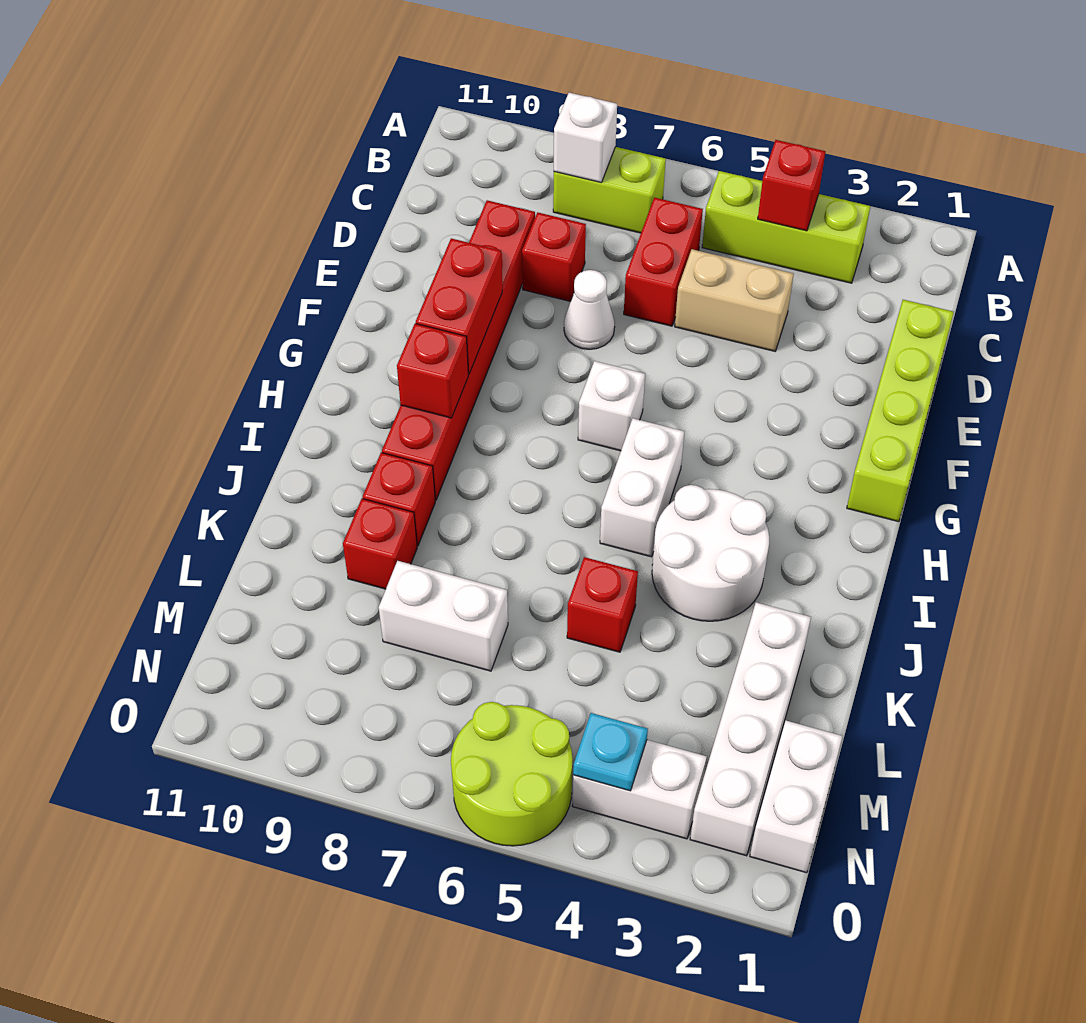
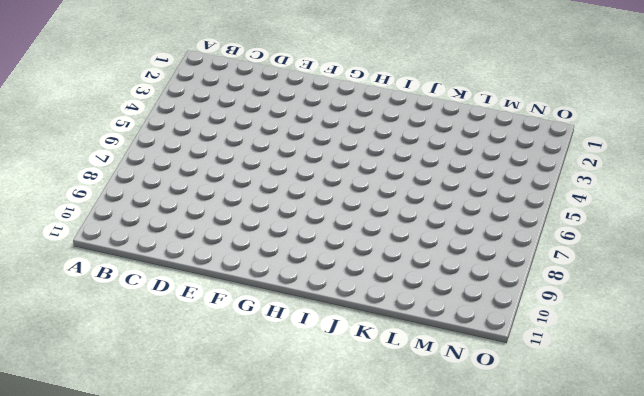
none -> lime brick B3:B5 level 1
none -> lime brick B7:B8 level 1
none -> red brick C6:D6 level 1

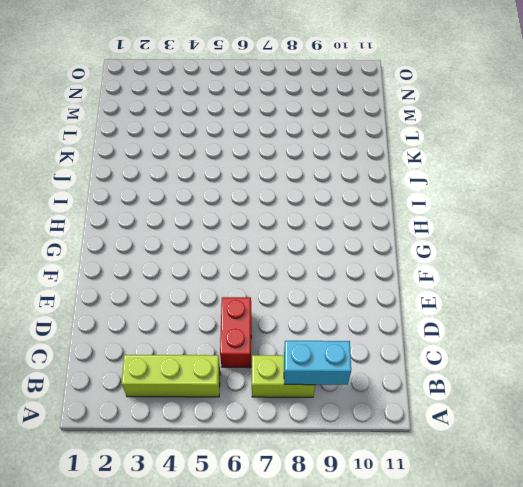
cyan brick B8:B9 level 2 -> white brick B8 level 2
none -> lime brick D1:G1 level 1
none -> tan brick D4:D5 level 1
none -> red brick D8 level 1

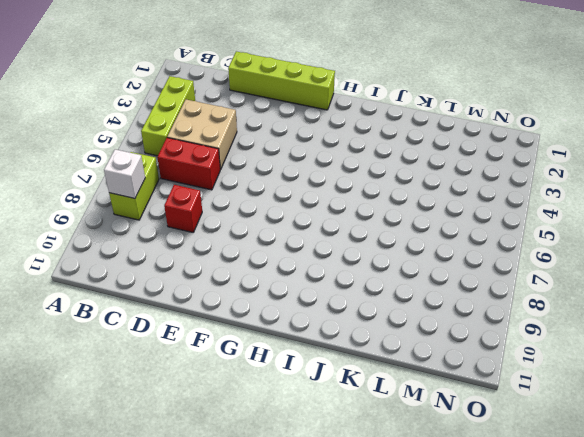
tan brick C4:D5 level 1 -> tan brick D4:D5 level 1
none -> red brick D9:I9 level 1
none -> white cone E7 level 1
none -> white brick G6 level 1

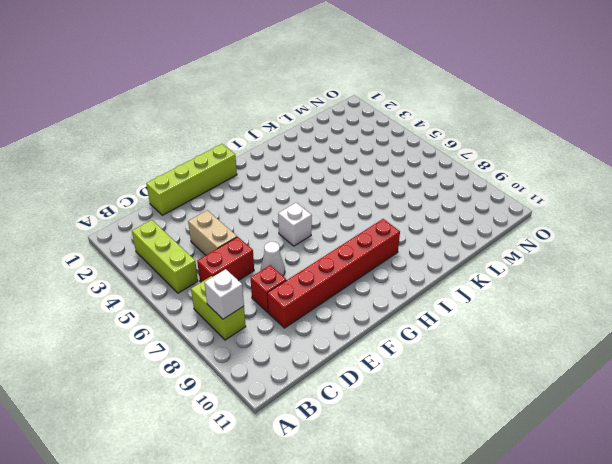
none -> white brick H5:I5 level 1
none -> white round brick I3:J4 level 1
none -> red brick J9 level 1

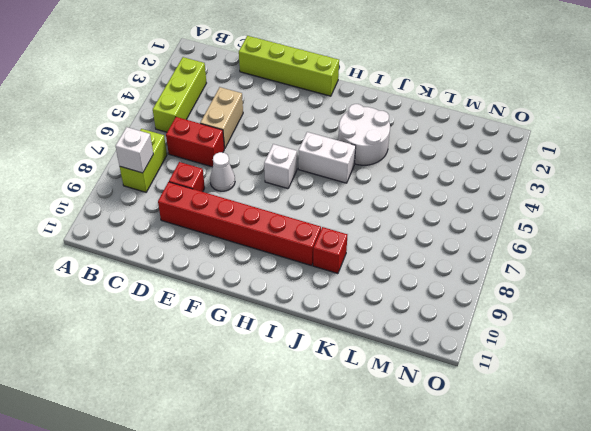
none -> white brick K2:N2 level 1
none -> red brick K5 level 1
none -> red brick K9 level 1

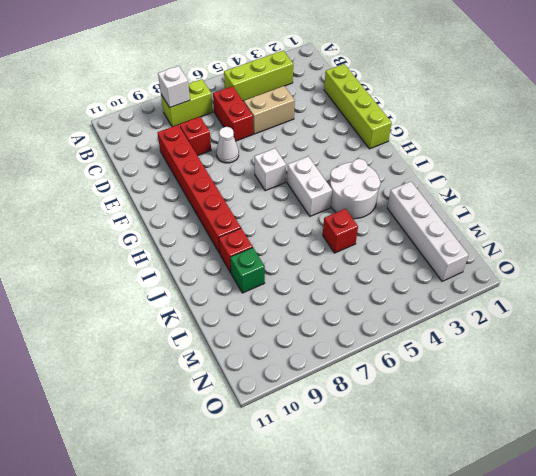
green brick K9 level 1 -> red brick K9 level 1
none -> white brick L7:L8 level 1
none -> white brick M1:N1 level 1
none -> white brick N3:N4 level 1

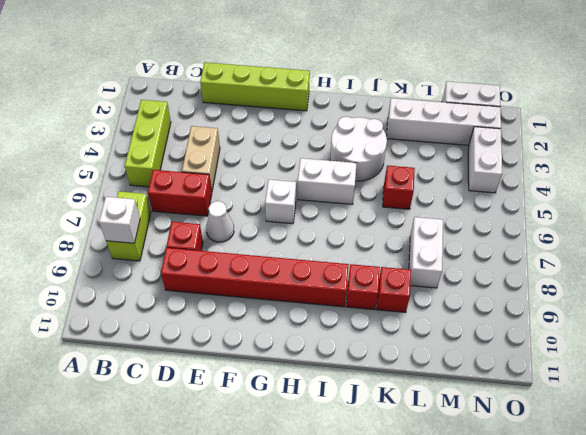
none -> lime round brick N5:O6 level 1
none -> red brick B4 level 2
none -> red brick F9:G9 level 2

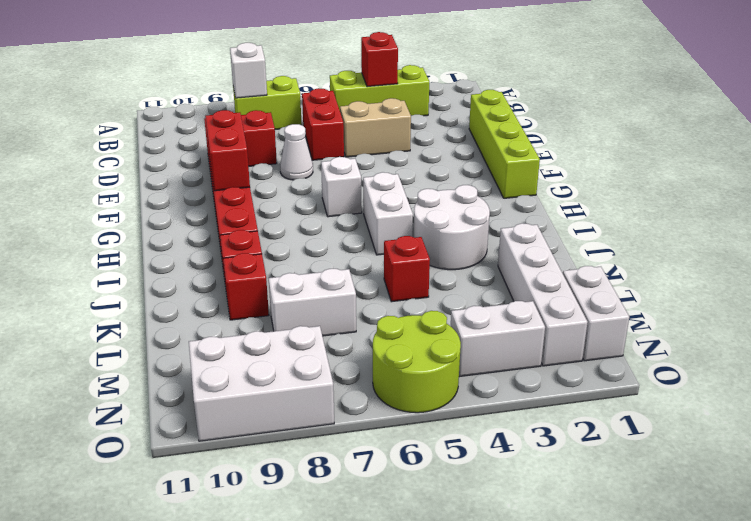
white brick N8:O10 level 1 -> none
none -> red brick H9 level 2
none -> cyan plate N4 level 2

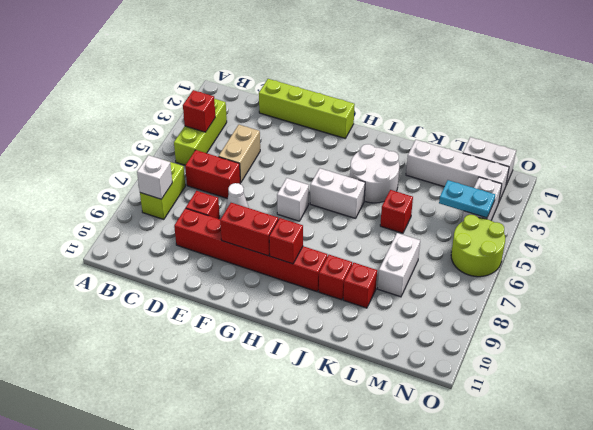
cyan plate M4:N4 level 2 -> cyan plate N4 level 2

